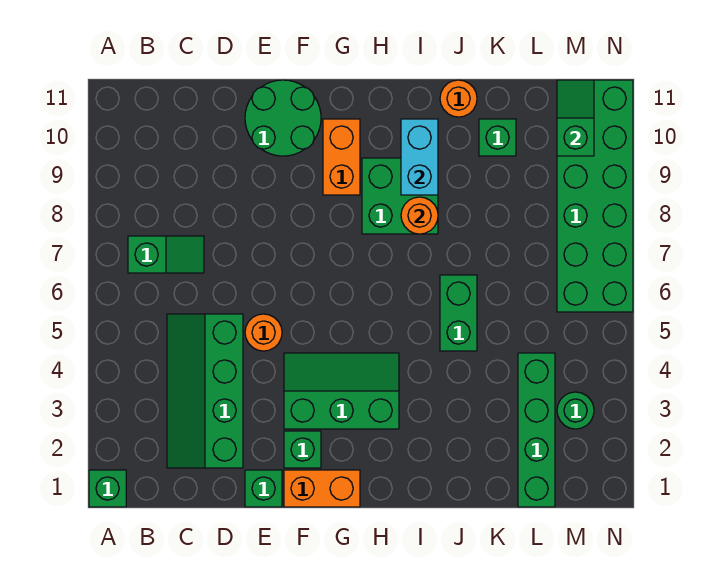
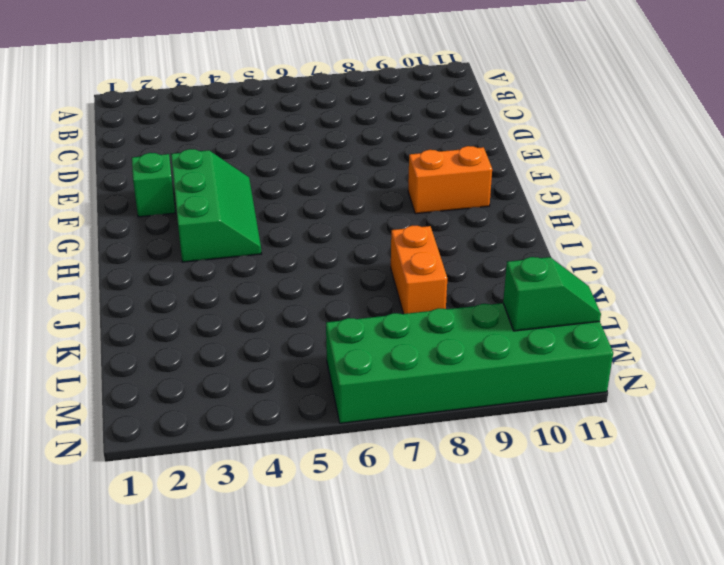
orange brick J8:K8 level 1 -> orange brick F1:G1 level 1
none -> green brick A1 level 1
none -> green slope B7:C7 level 1 top B
none -> green slope C2:D5 level 1 top D

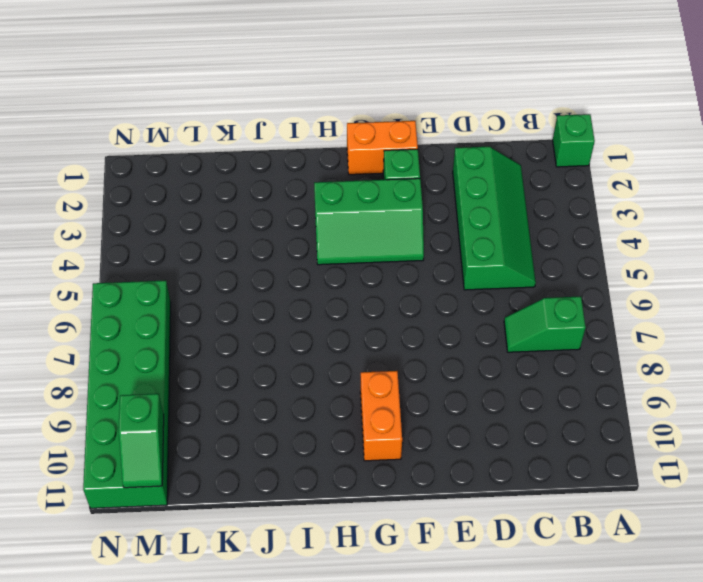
none -> green brick E1 level 1
none -> orange round brick E5 level 1
none -> green round brick E10:F11 level 1

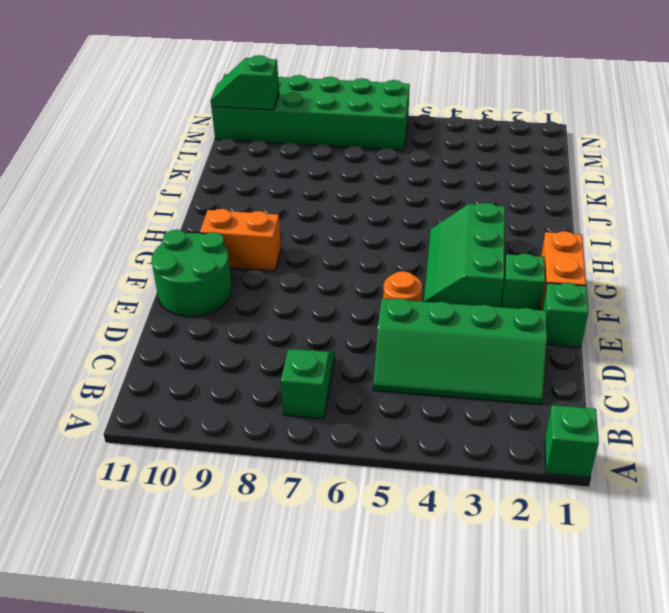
none -> green brick H8:I9 level 1
none -> green brick J5:J6 level 1
none -> orange round brick J11 level 1

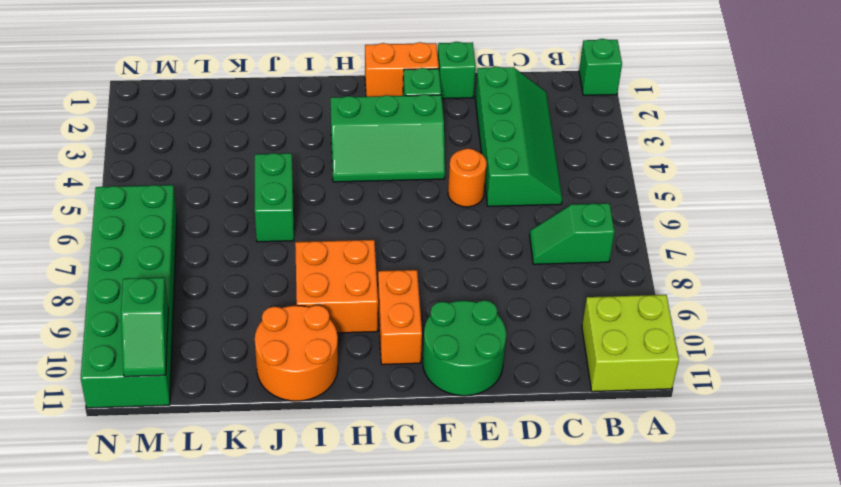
lime brick A10:B11 level 1 -> none
orange brick H8:I9 level 1 -> green brick H8:I9 level 1
orange round brick I10:J11 level 1 -> orange round brick J11 level 1
none -> green brick K10 level 1
none -> green brick L1:L4 level 1
none -> green round brick M3 level 1

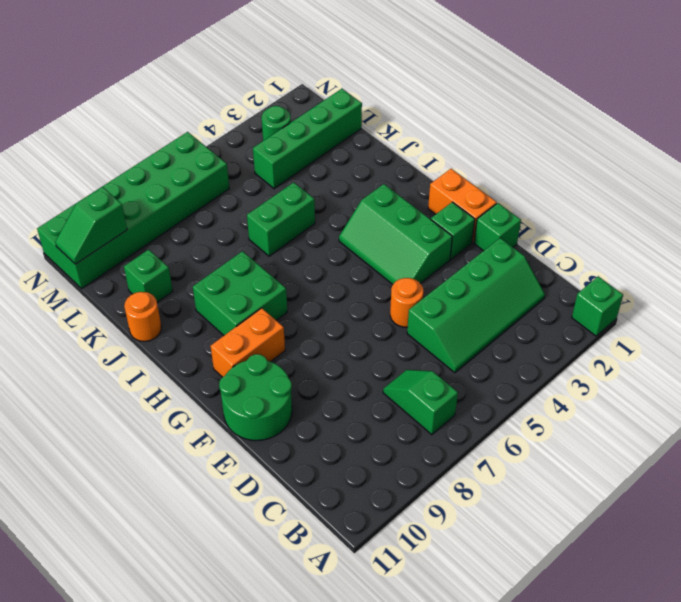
none -> orange round brick I8 level 2
none -> cyan brick I9:I10 level 2

